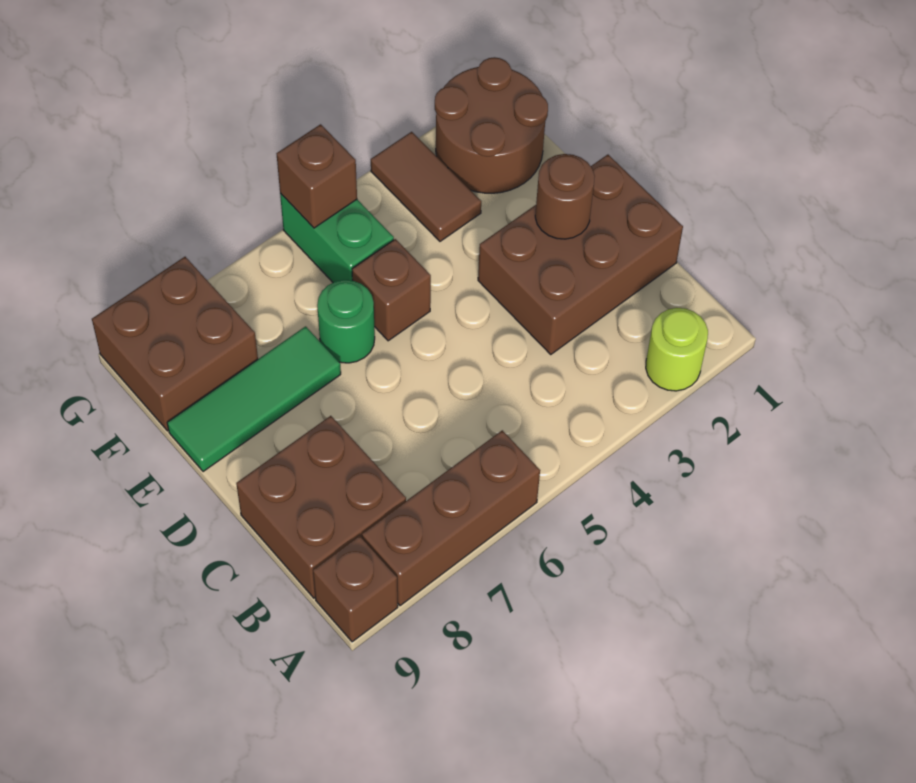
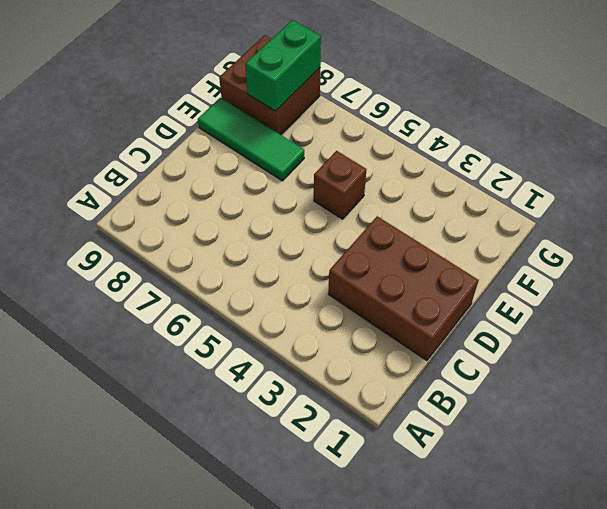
green brick F8:G8 level 2 -> green brick F5:G5 level 1
none -> lime round brick A2 level 1
none -> brown brick A6:A8 level 1
none -> brown brick A9 level 1

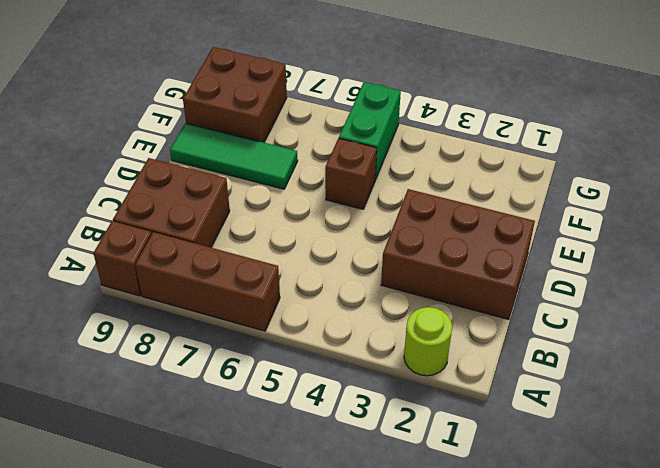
none -> green round brick E6 level 1
none -> brown round brick F1:G2 level 1
none -> brown tile F3:G3 level 1

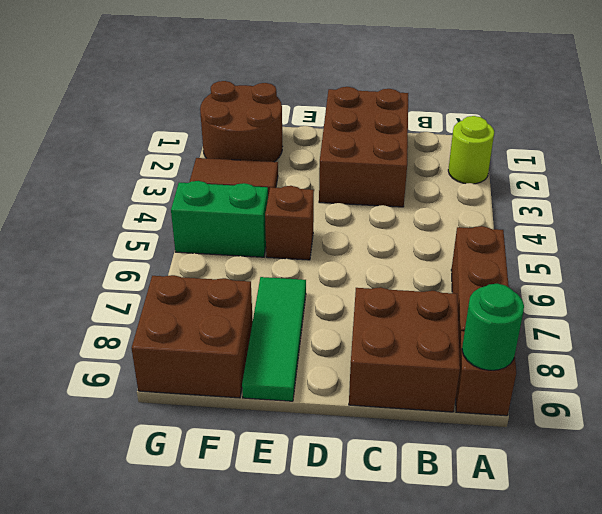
green round brick A9 level 2 -> green round brick E6 level 1
none -> brown round brick D2 level 2
none -> brown brick G5 level 2

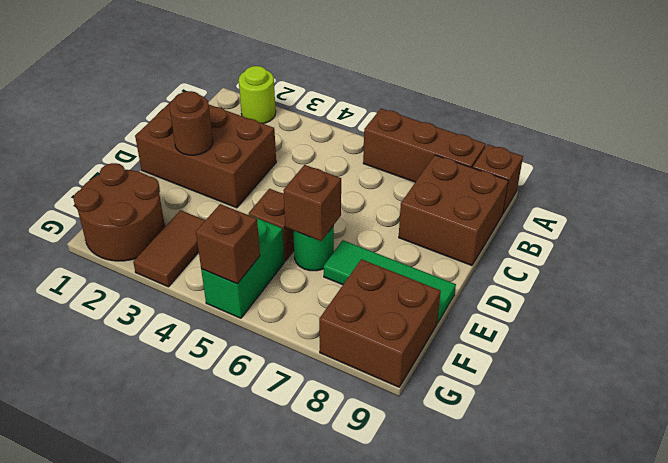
brown brick E6 level 2 -> none

